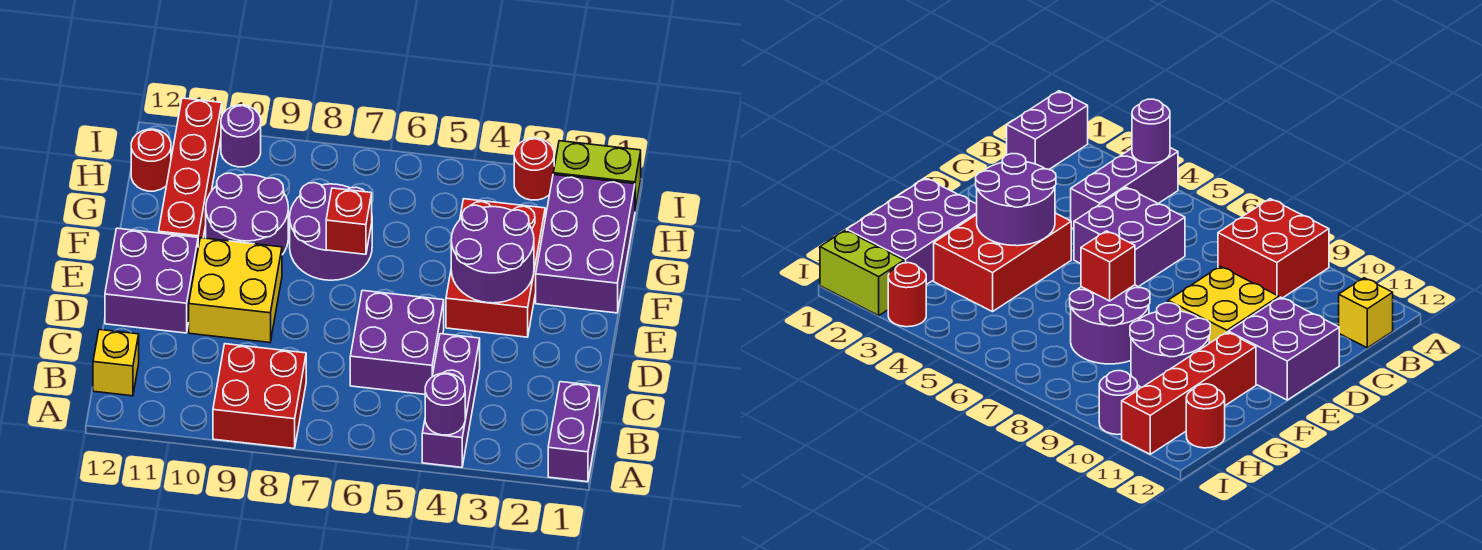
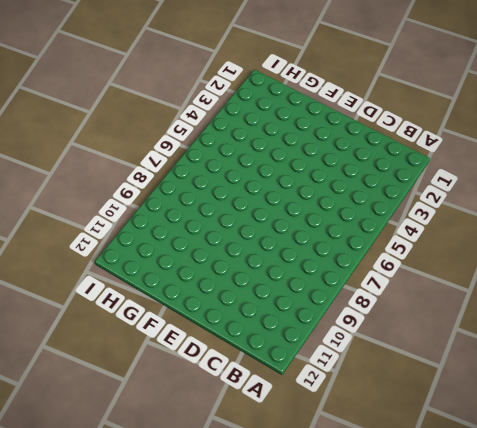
none -> purple brick A1:B1 level 1
none -> purple brick A4:C4 level 1
none -> red brick A8:B9 level 1

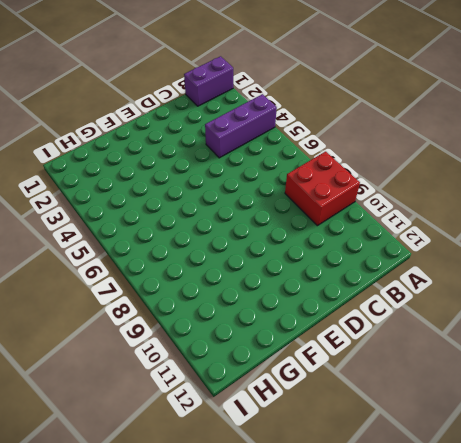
none -> yellow brick B12 level 1
none -> purple brick C5:D6 level 1
none -> yellow brick D9:E10 level 1

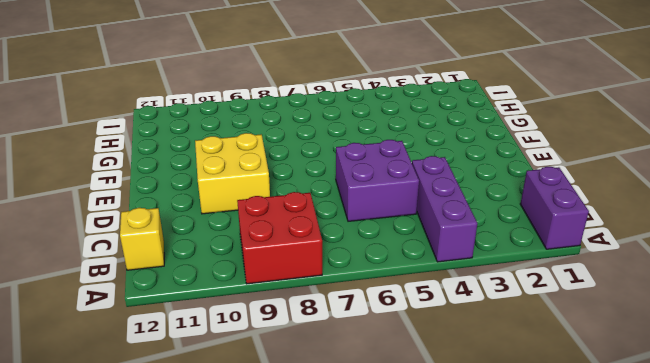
none -> purple brick D11:E12 level 1
none -> red brick E3:G4 level 1
none -> purple brick F1:H2 level 1

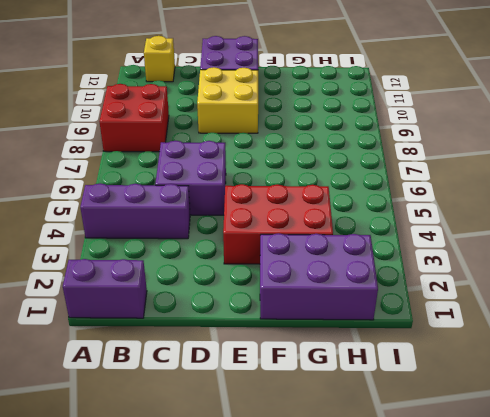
none -> purple round brick F7:G8 level 1
none -> purple round brick F9:G10 level 1
none -> red brick F11:I11 level 1

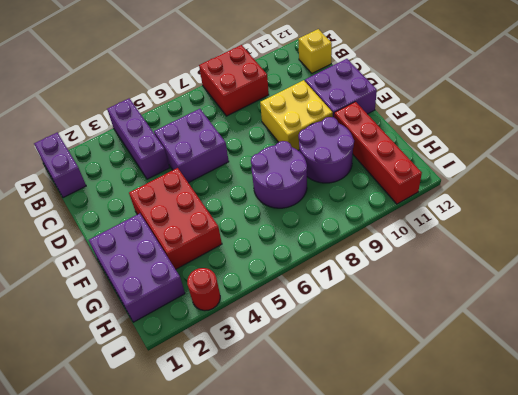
none -> red round brick H12 level 1
none -> lime brick I1:I2 level 1
none -> purple round brick I10 level 1

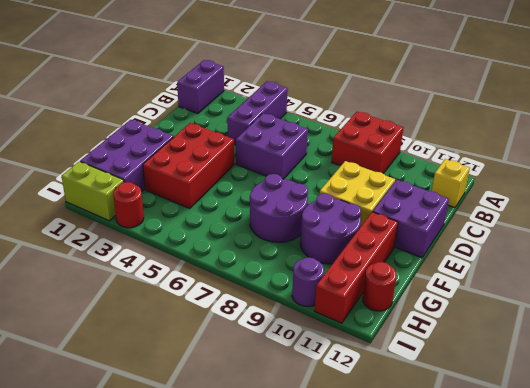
none -> purple round brick A4 level 2
none -> purple round brick E3:F4 level 2
none -> red brick F7 level 2

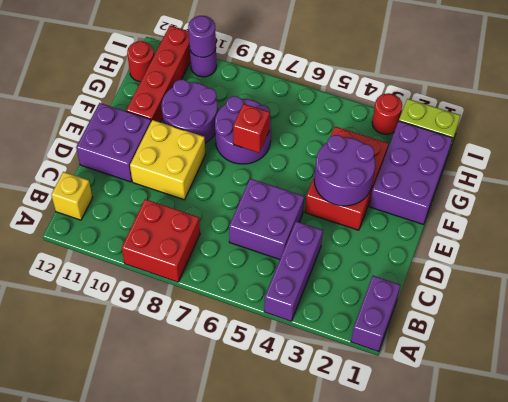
purple round brick I10 level 2 -> purple round brick A4 level 2

